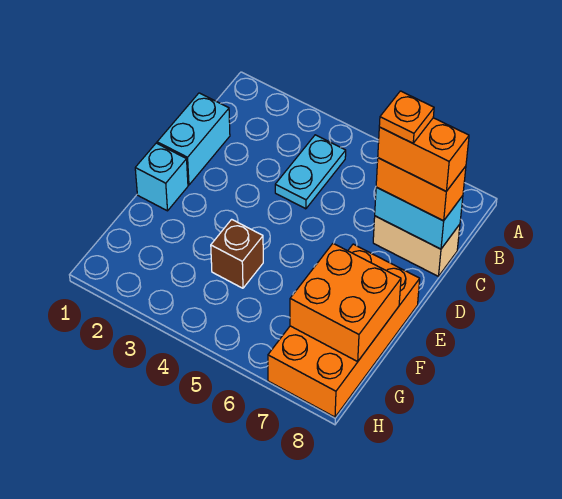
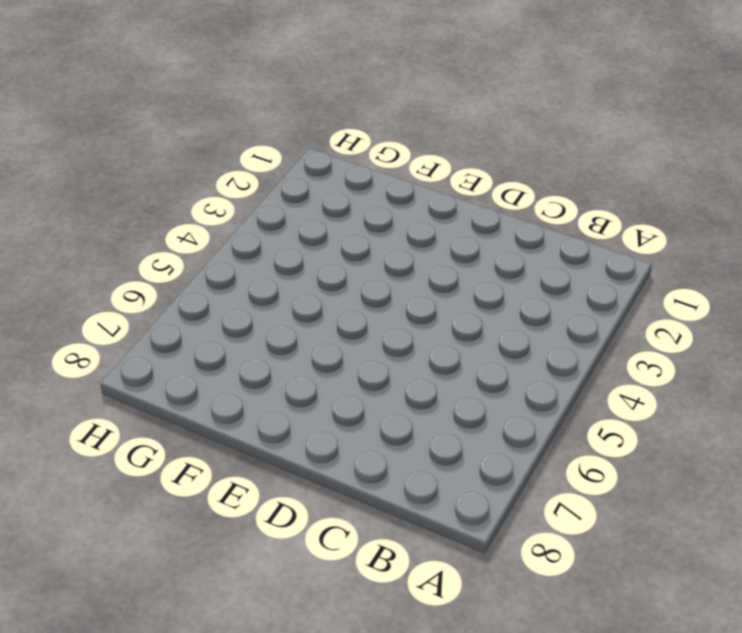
none -> cyan plate B4:C4 level 1
none -> cyan brick C1:D1 level 1

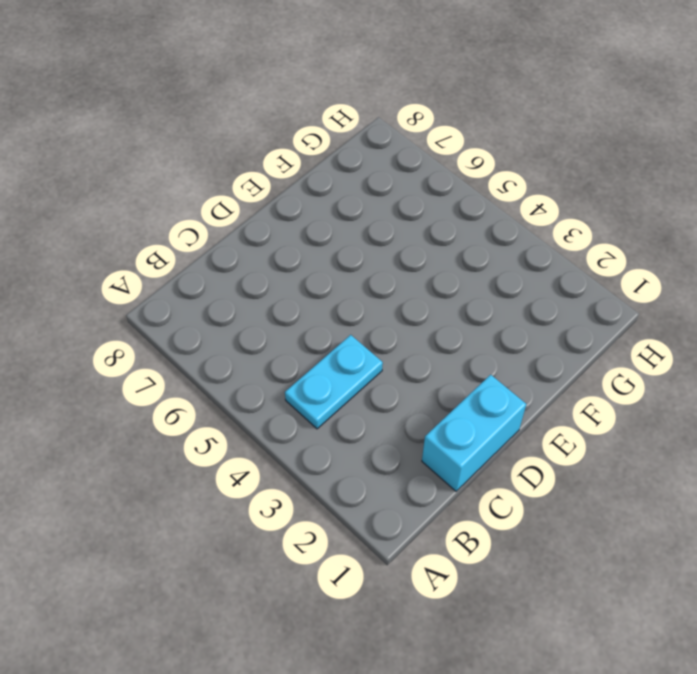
none -> tan brick C7:C8 level 1
none -> cyan brick E1 level 1

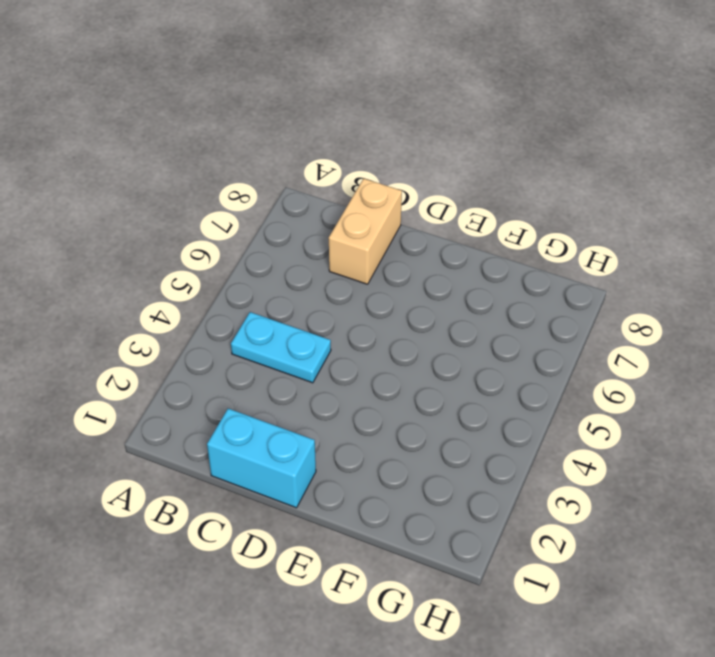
none -> cyan brick E1 level 1
none -> orange brick E7:H8 level 1

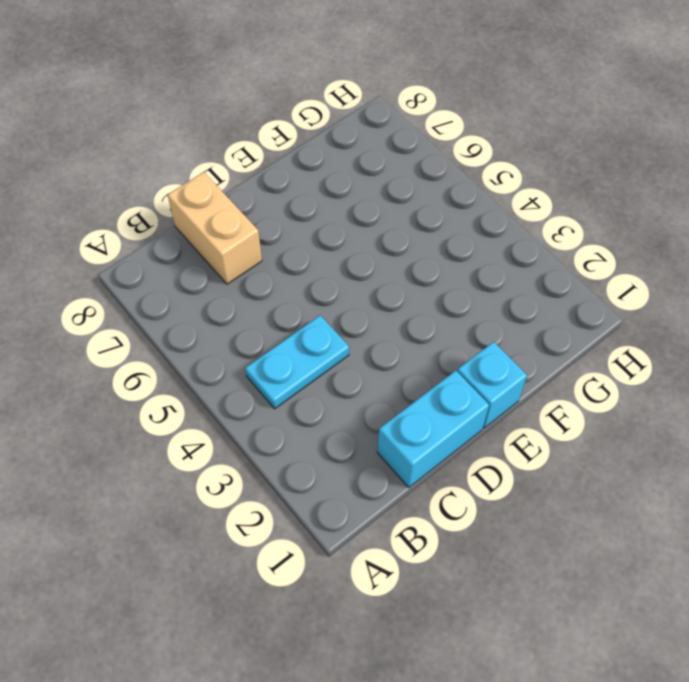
none -> orange brick E7:H8 level 1
none -> brown brick F4 level 1

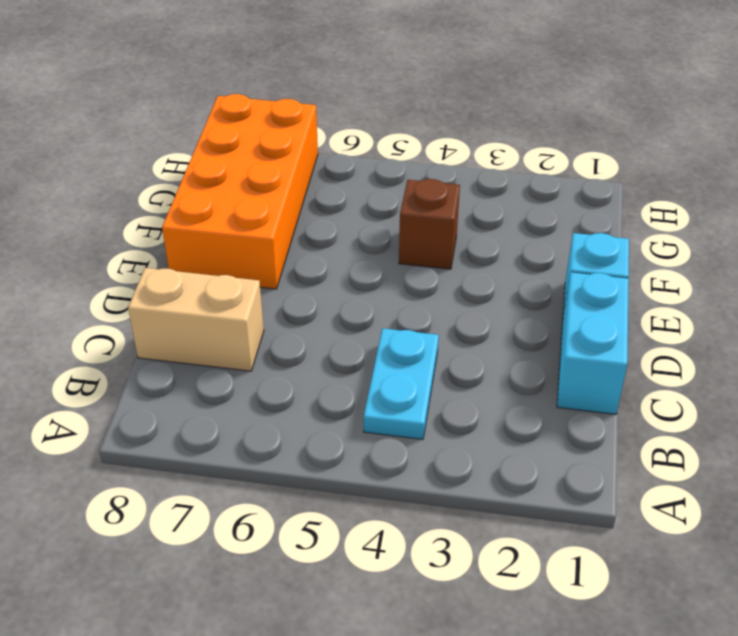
none -> cyan brick C7:C8 level 2
none -> orange brick F7:G8 level 2

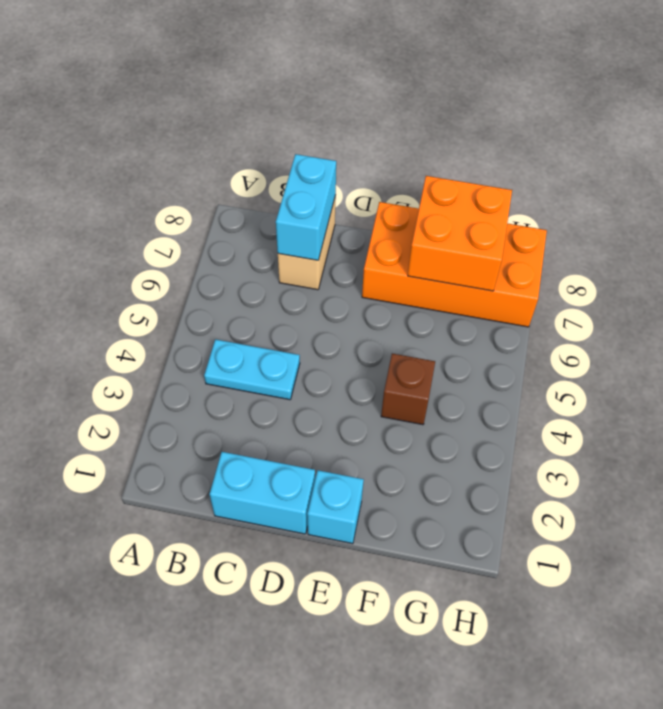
none -> orange brick C7:C8 level 3
none -> orange brick C7:C8 level 4

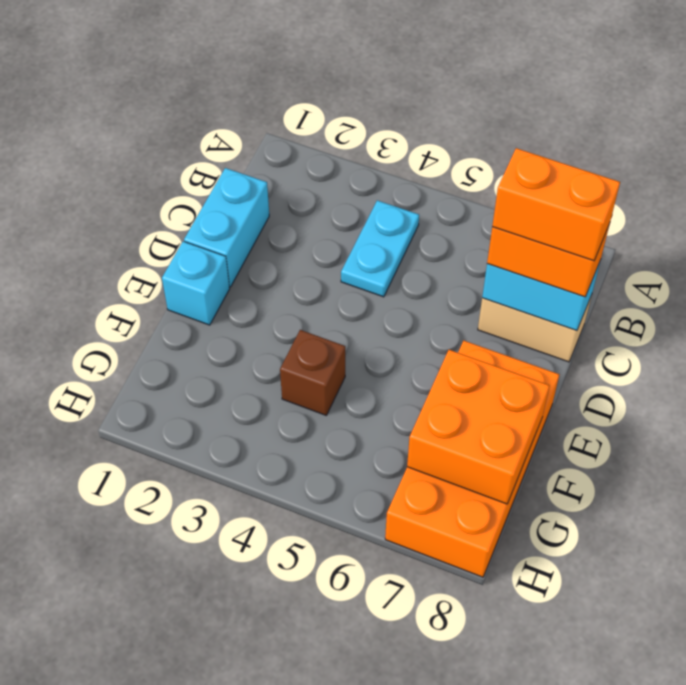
none -> orange plate C7 level 5

